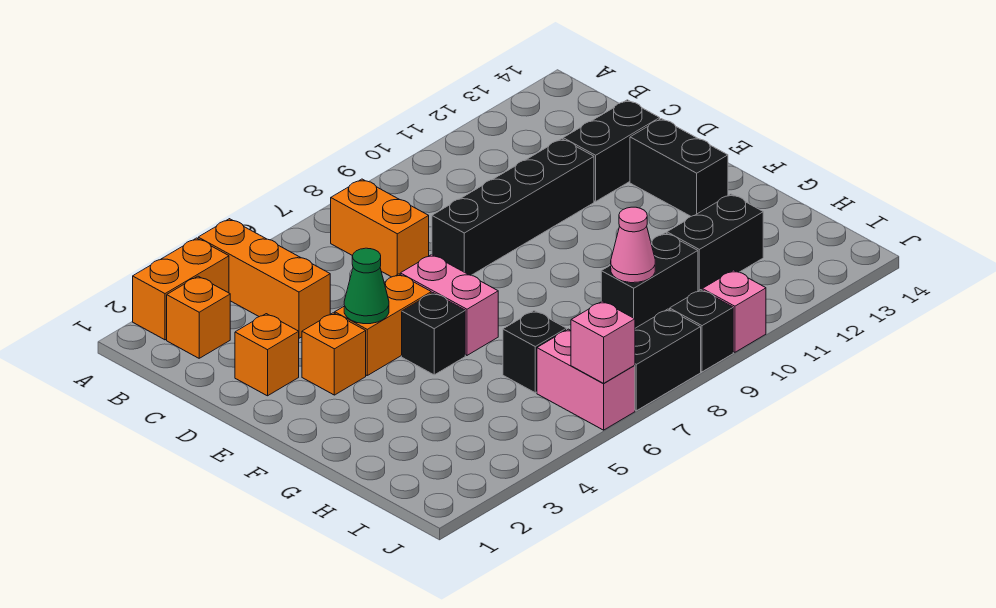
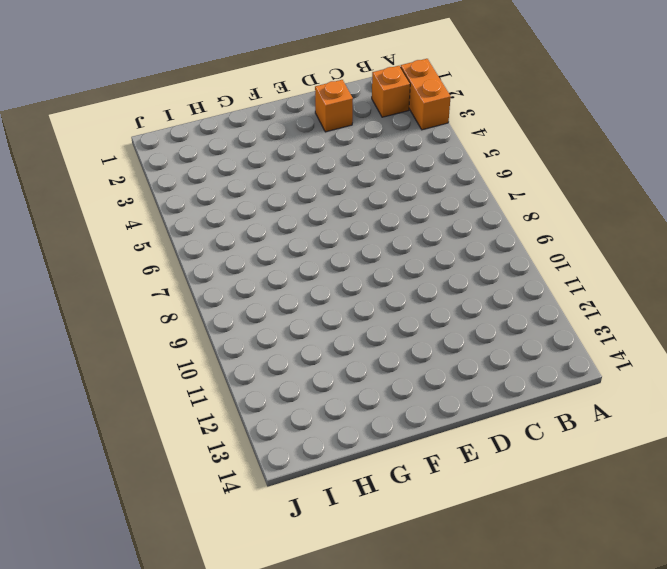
none -> orange brick A4:C4 level 1
none -> orange brick B7:C7 level 1
none -> black brick D8:D11 level 1

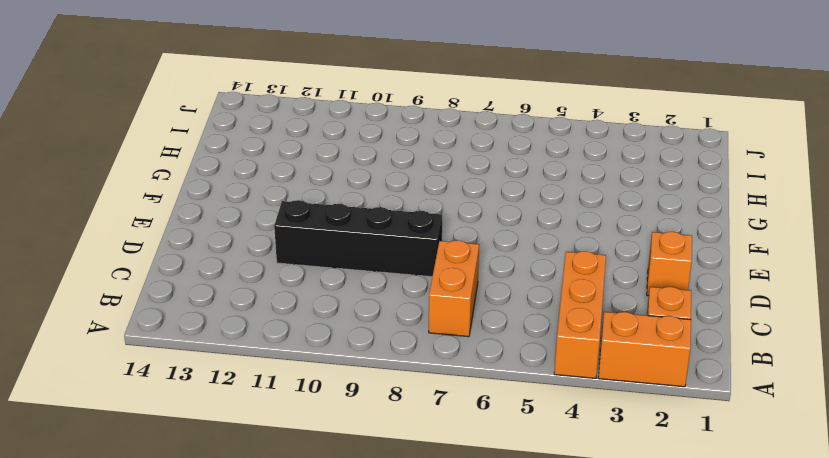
none -> black brick D12:D13 level 1
none -> orange brick E3 level 1
none -> orange brick E4:E5 level 1

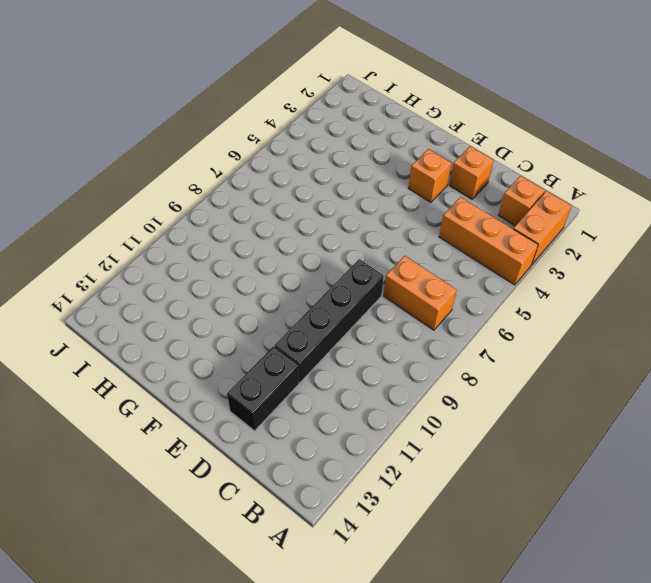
none -> orange brick E4:E5 level 1
none -> pink brick E6:F6 level 1
none -> black brick E13:F13 level 1

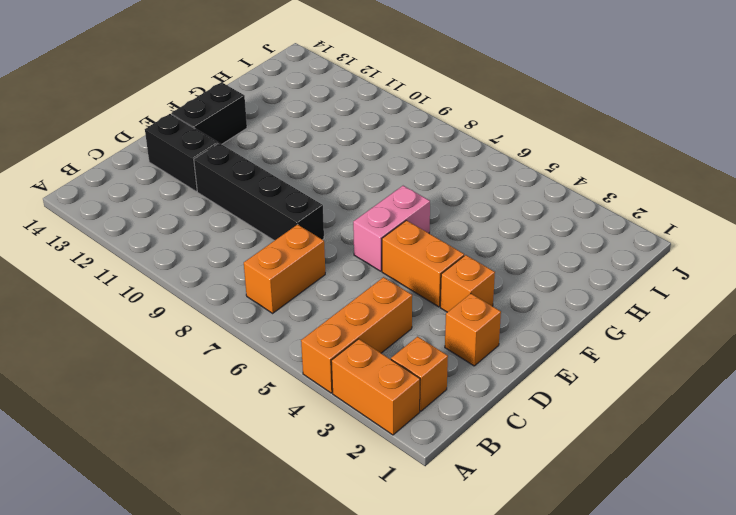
none -> black brick F5 level 1
none -> black brick H6 level 1
none -> black brick H9:H10 level 1

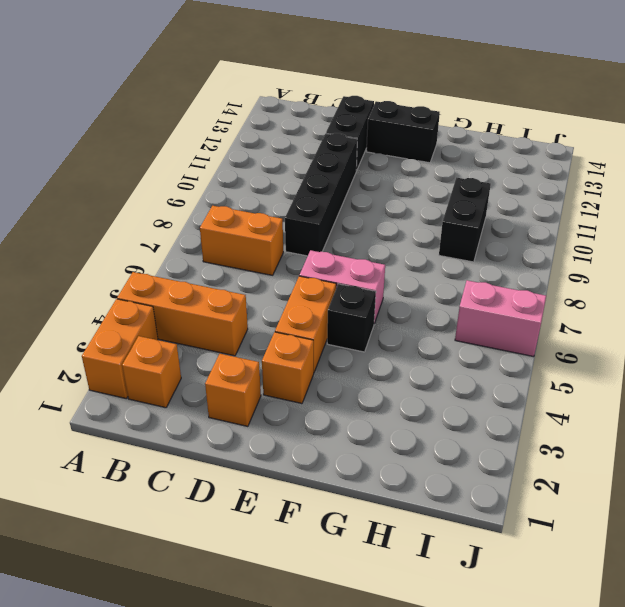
none -> black brick H6 level 1
none -> black brick H11:H12 level 1
none -> black brick J7:J8 level 1

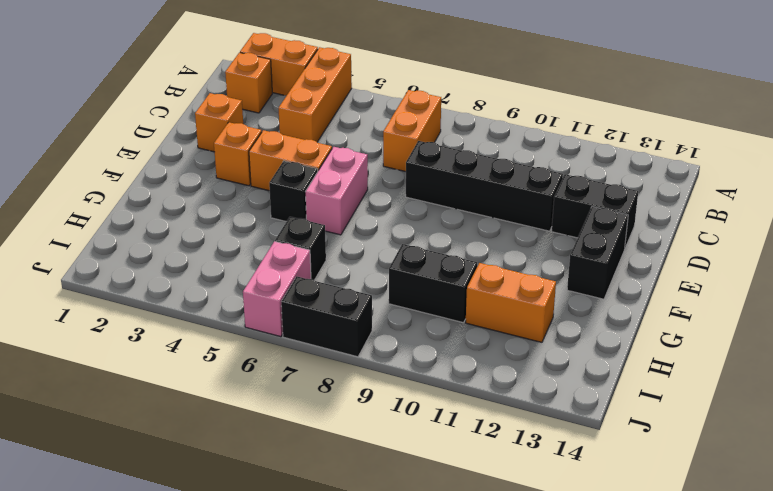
orange brick H11:H12 level 1 -> black brick H11:H12 level 1
none -> black brick J9 level 1
none -> pink brick J10 level 1
none -> green cone E4 level 2

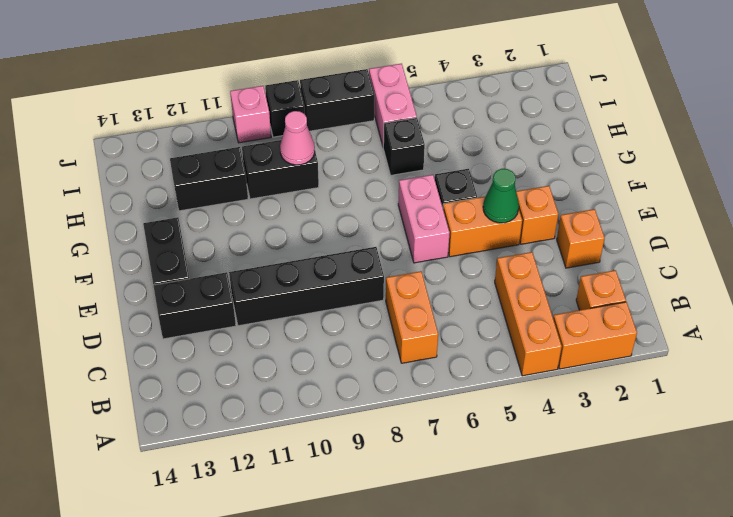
none -> pink brick J6 level 2

